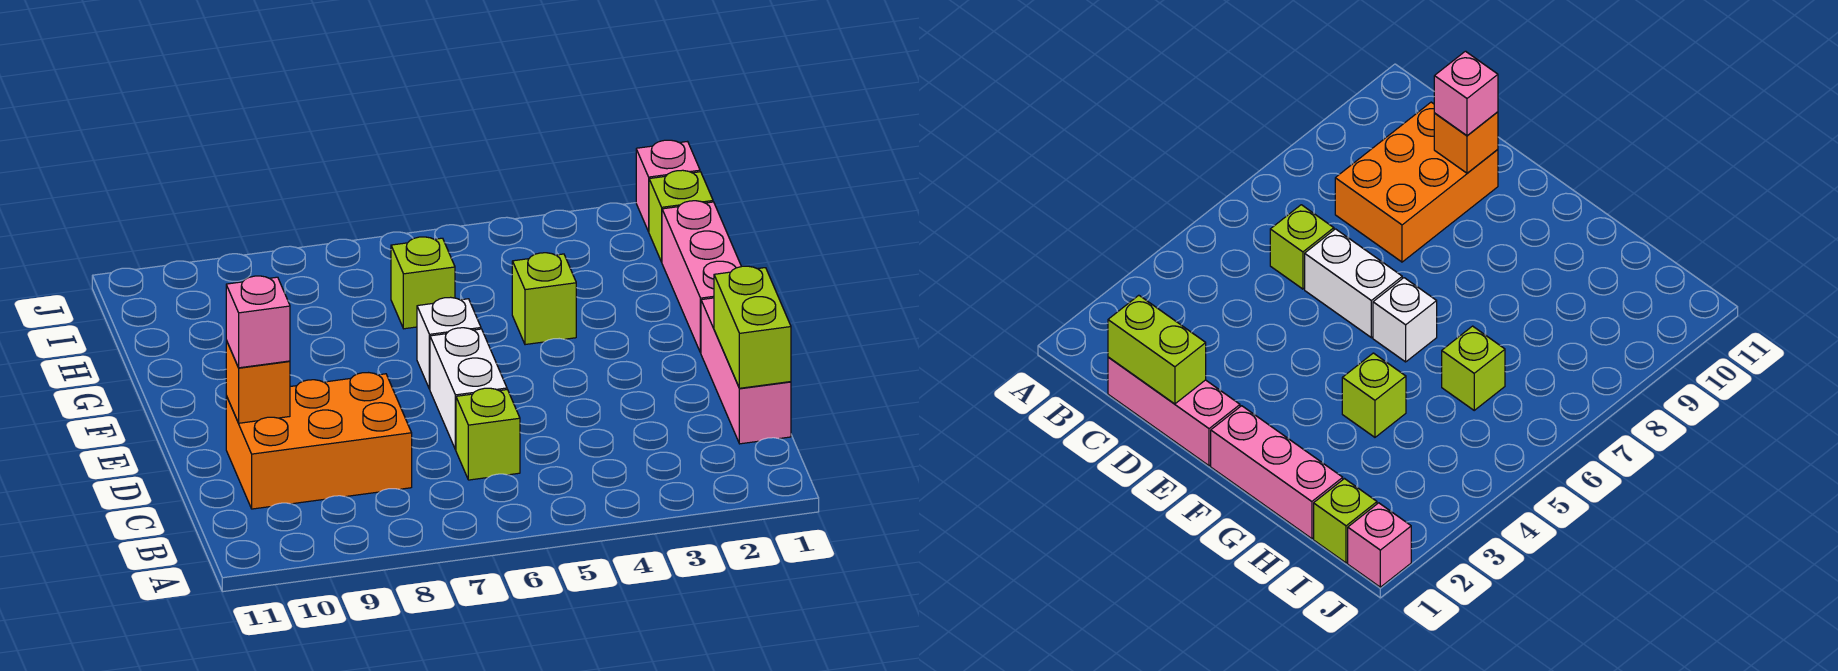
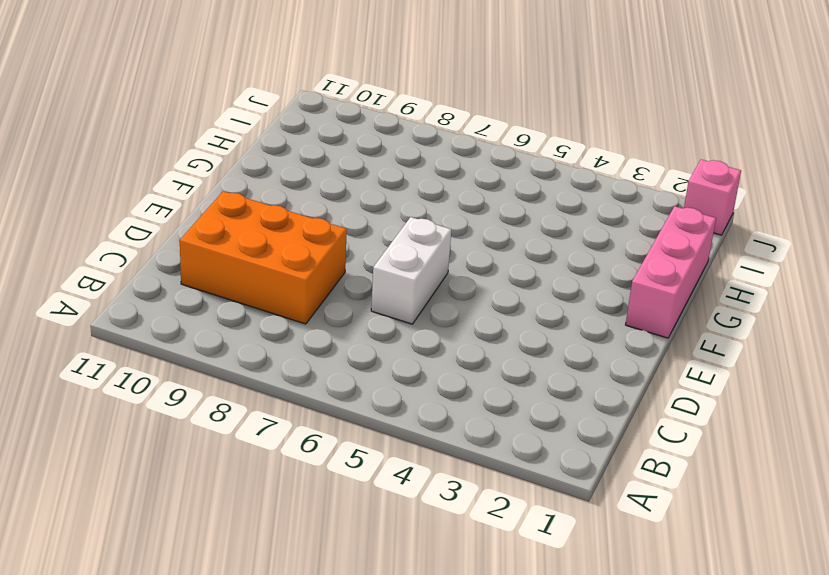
none -> pink brick C1:E1 level 1
none -> lime brick C6 level 1
none -> white brick F6 level 1

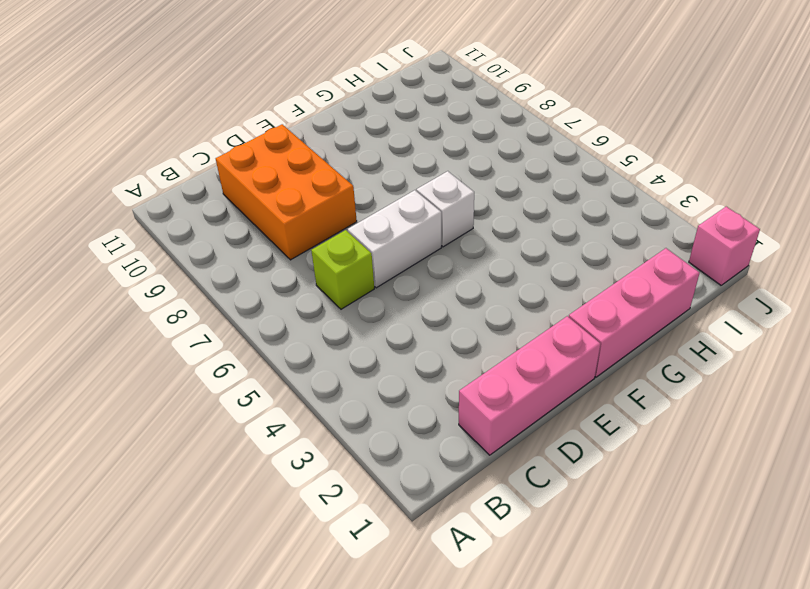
none -> lime brick G4 level 1
none -> lime brick H6 level 1
none -> lime brick I1 level 1

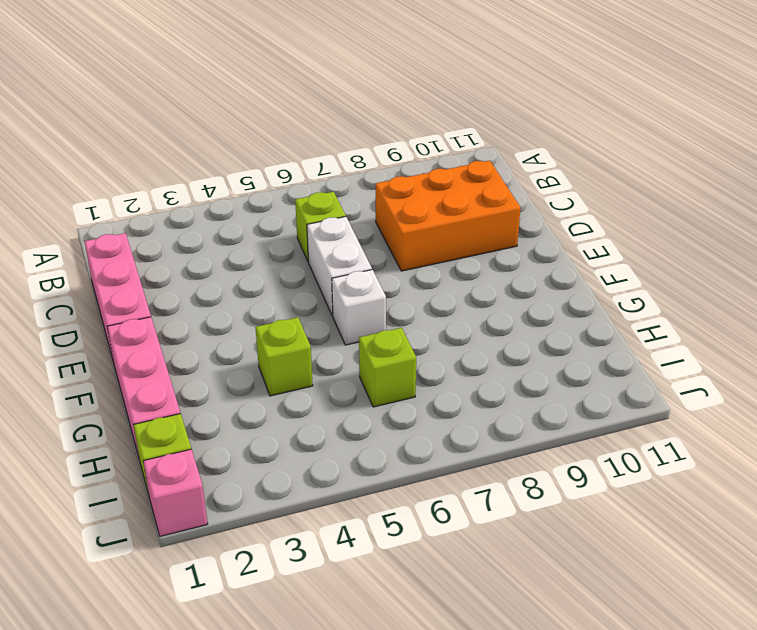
none -> lime brick C1:D1 level 2
none -> orange brick D10 level 2
none -> pink brick D10 level 3

